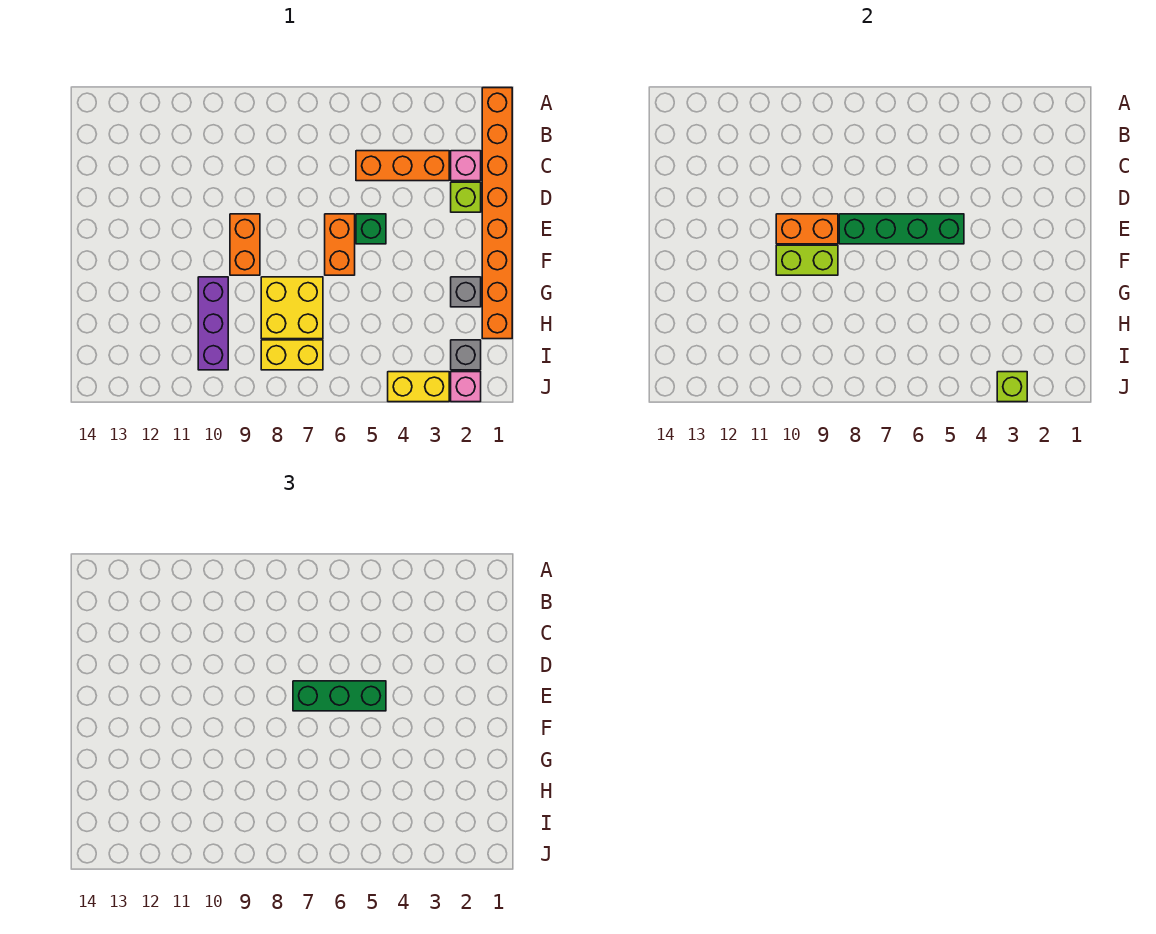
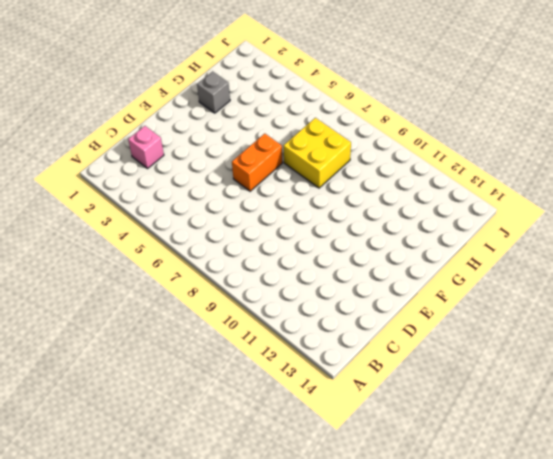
none -> orange brick A1:H1 level 1
none -> orange brick C3:C5 level 1
none -> lime brick D2 level 1

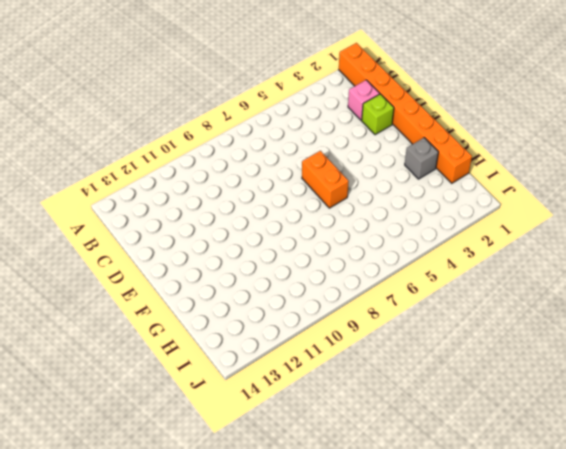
none -> orange brick C3:C5 level 1
none -> green brick E5 level 1
none -> orange brick E9:F9 level 1

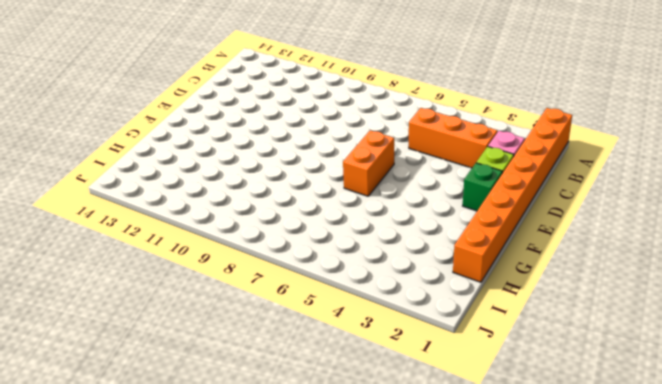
green brick E2 level 1 -> green brick E5 level 1
none -> orange brick E9:F9 level 1
none -> grey brick G2 level 1
none -> yellow brick G7:H8 level 1

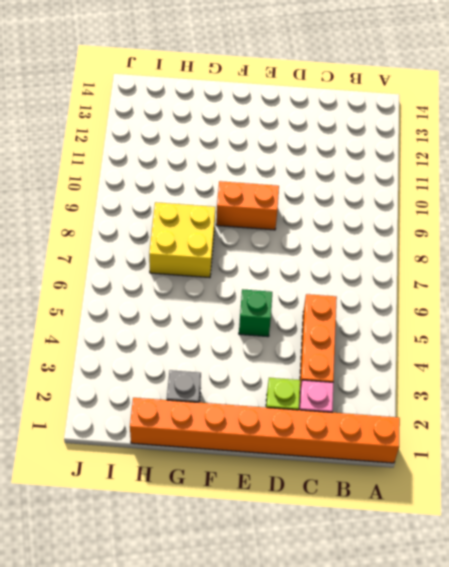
none -> orange brick E6:F6 level 1
none -> purple brick G10:I10 level 1
none -> grey brick I2 level 1

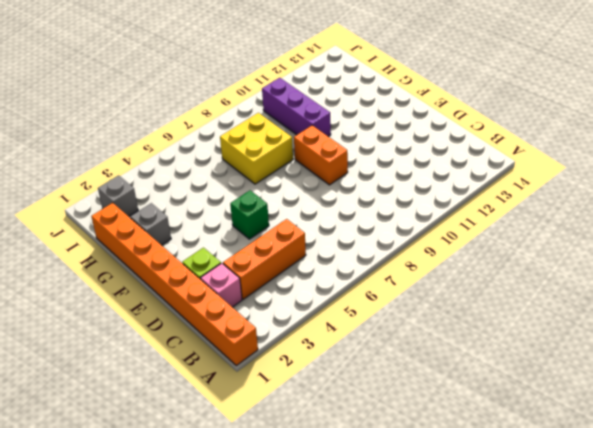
none -> orange brick E6:F6 level 1
none -> yellow brick I7:I8 level 1
none -> pink brick J2 level 1

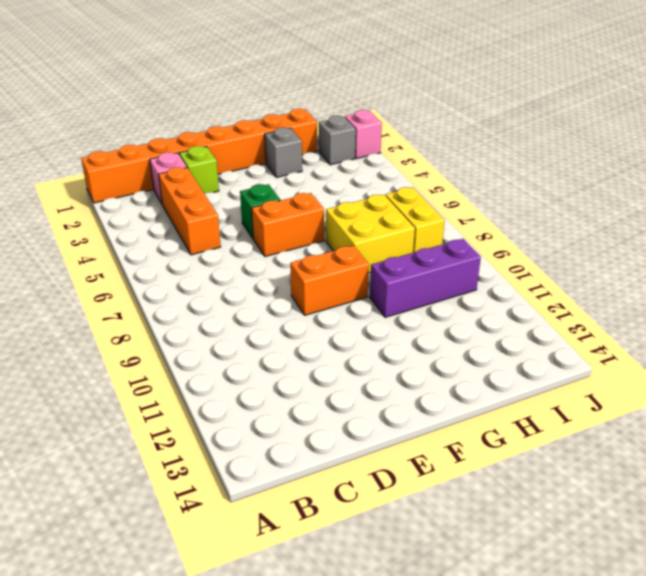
none -> yellow brick J3:J4 level 1
none -> green brick E5:E8 level 2
none -> orange brick E9:E10 level 2

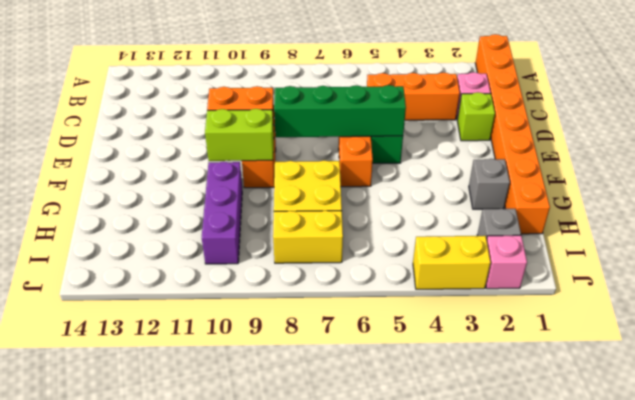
none -> lime brick J3 level 2
none -> green brick E5:E7 level 3

